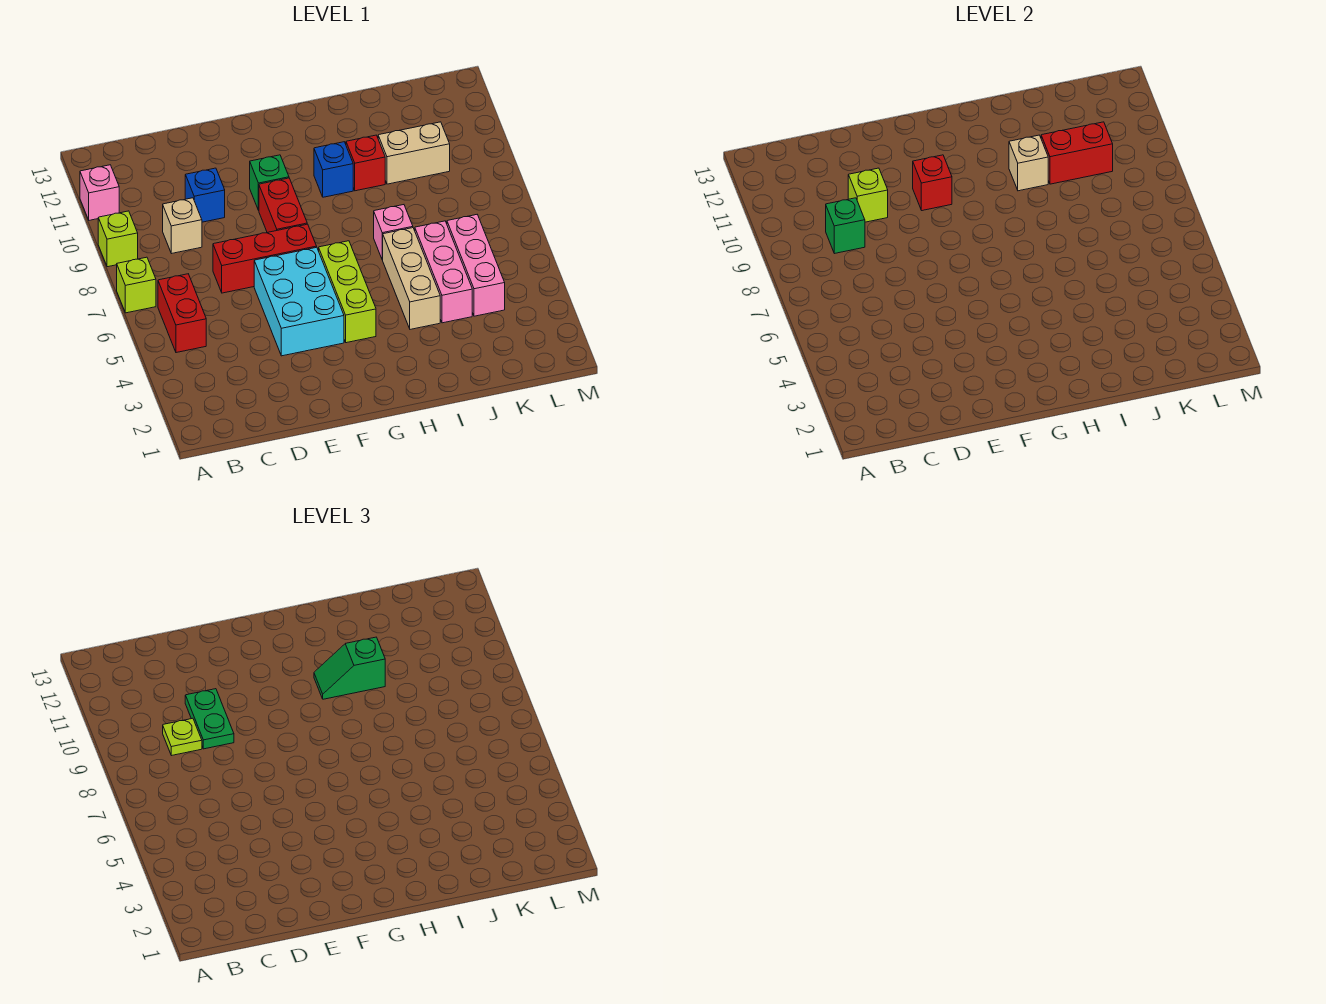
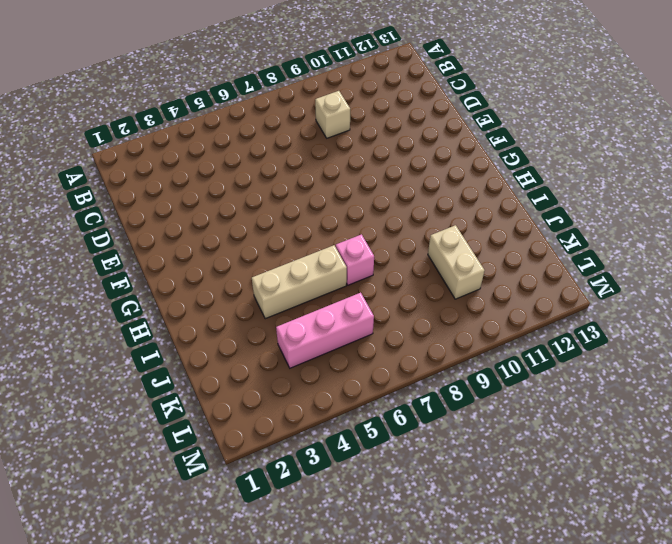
none -> lime brick A7 level 1
none -> lime brick A9 level 1
none -> pink brick A11 level 1

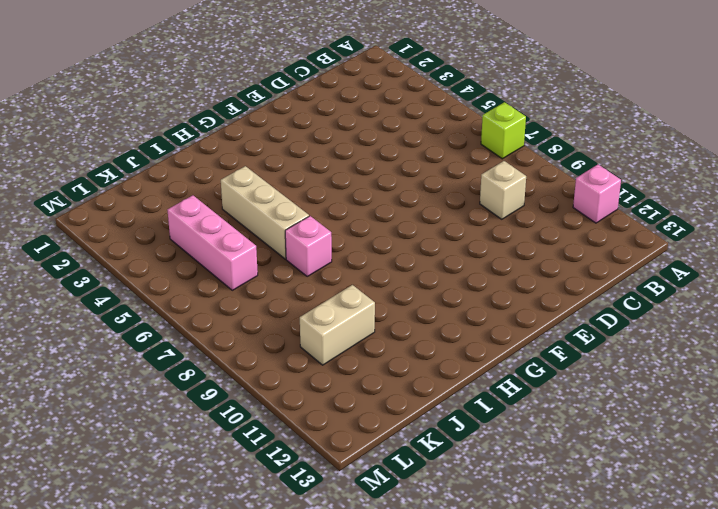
none -> lime brick A9 level 1
none -> red brick B5:B6 level 1
none -> red brick D7:F7 level 1

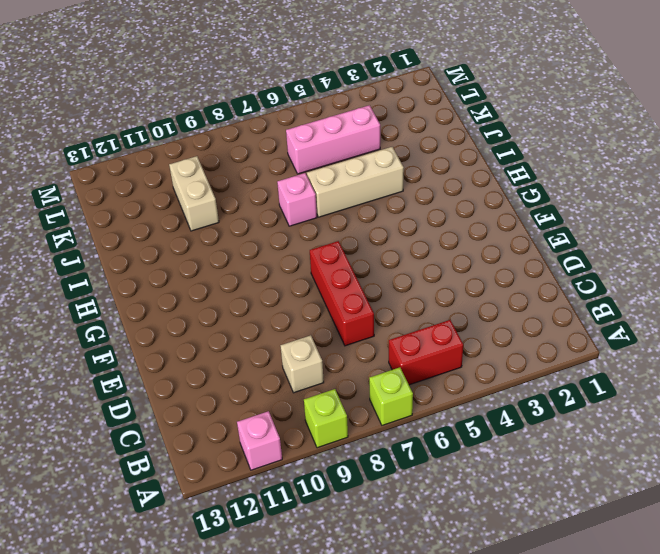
none -> blue brick D10 level 1
none -> cyan brick E4:F6 level 1
none -> red brick F8:F9 level 1

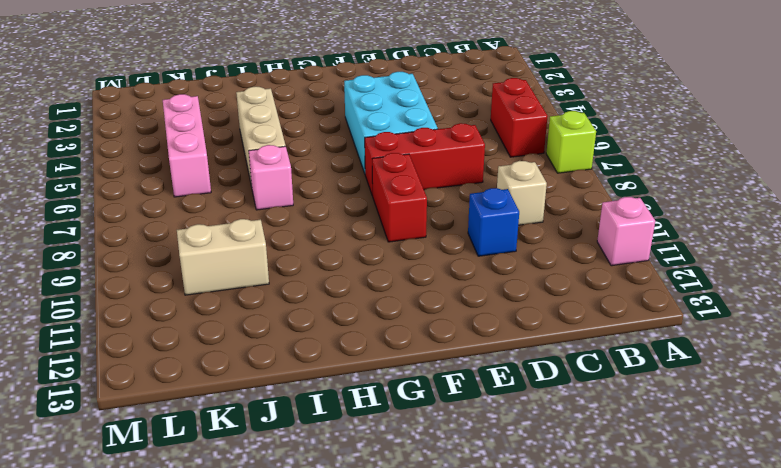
none -> lime brick A9 level 1
none -> green brick F10 level 1
none -> lime brick G4:G6 level 1

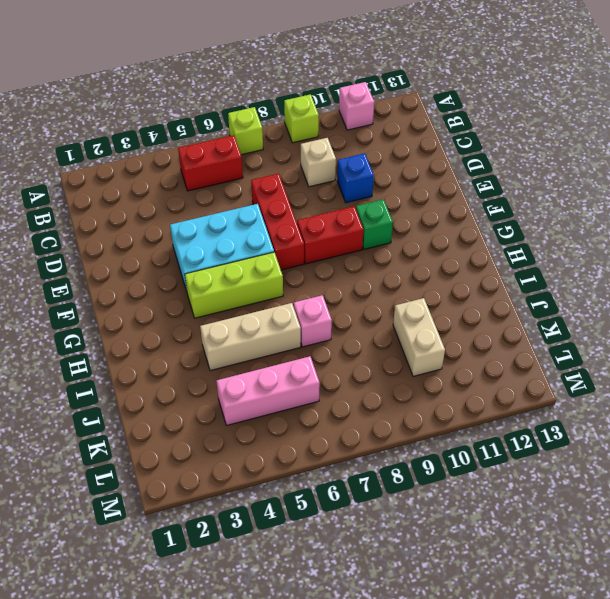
none -> blue brick H10 level 1
none -> red brick I10 level 1
none -> pink brick J4:J6 level 1

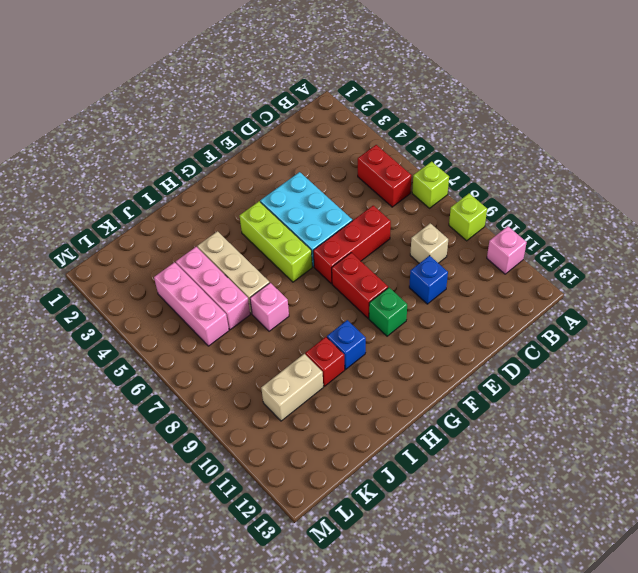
none -> green brick C9 level 2
none -> lime brick D10 level 2
none -> red brick F10 level 2

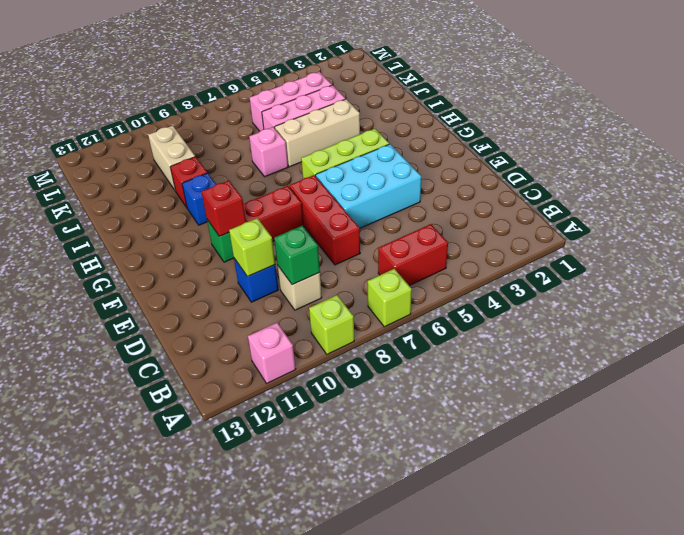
none -> tan brick I10 level 2
none -> red brick J10:K10 level 2
none -> lime plate C9 level 3

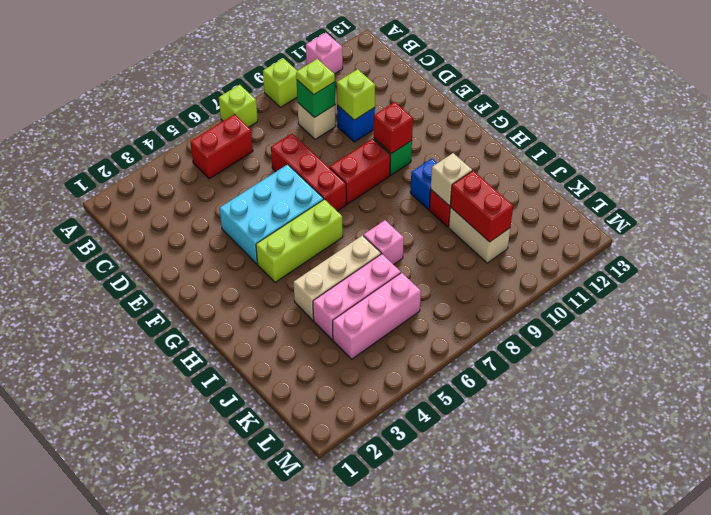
none -> green plate D9:D10 level 3
none -> green slope H10:I10 level 3 top I

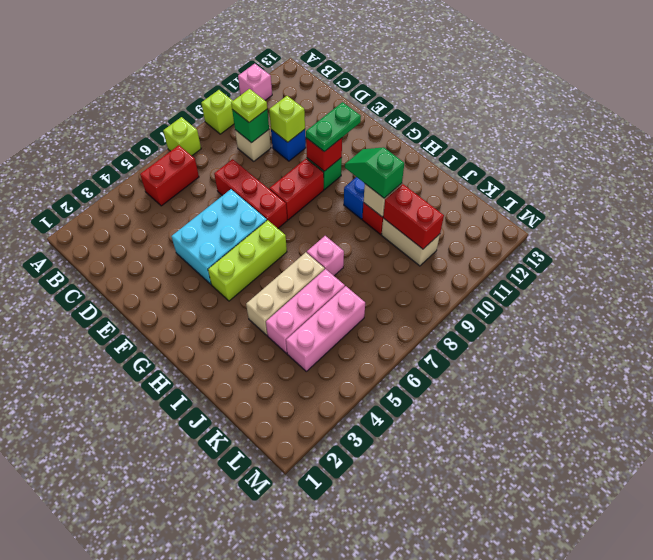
green plate F10:F11 level 3 -> green plate D9:D10 level 3

